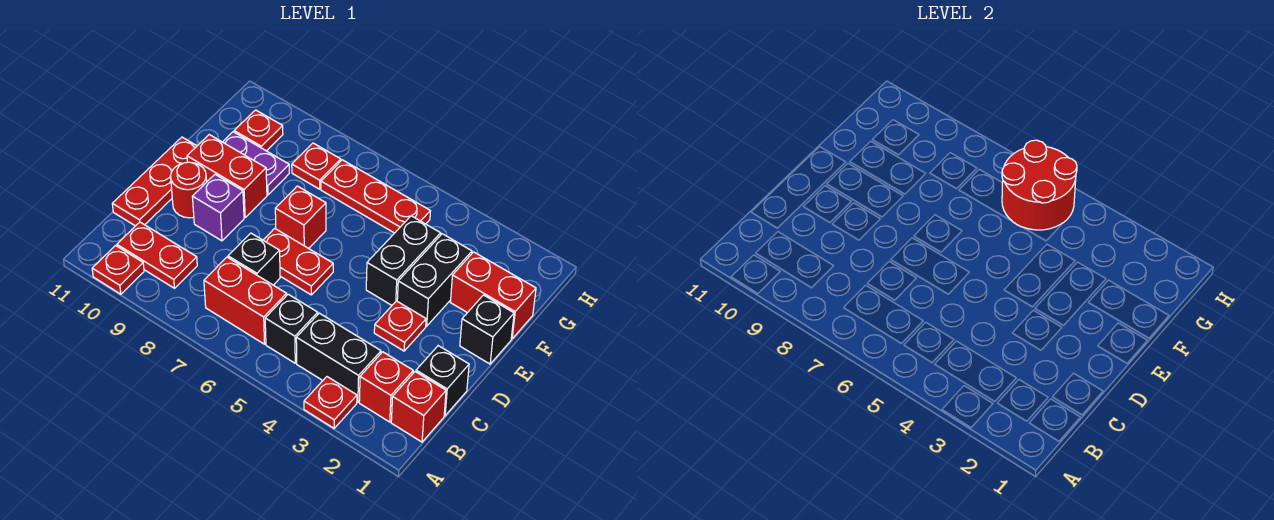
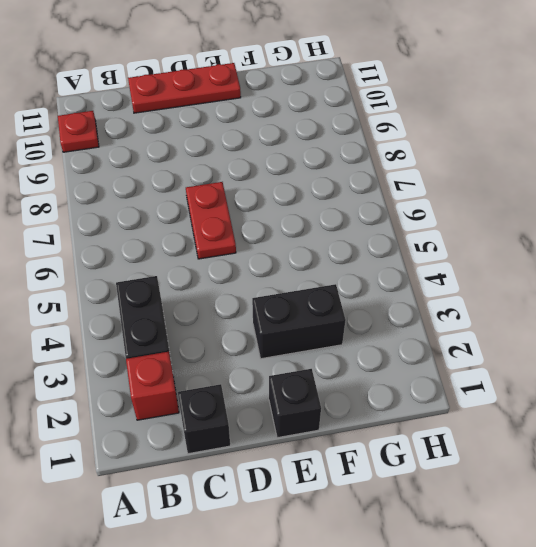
none -> red plate A3 level 1
none -> red brick B1 level 1
none -> black brick B5 level 1

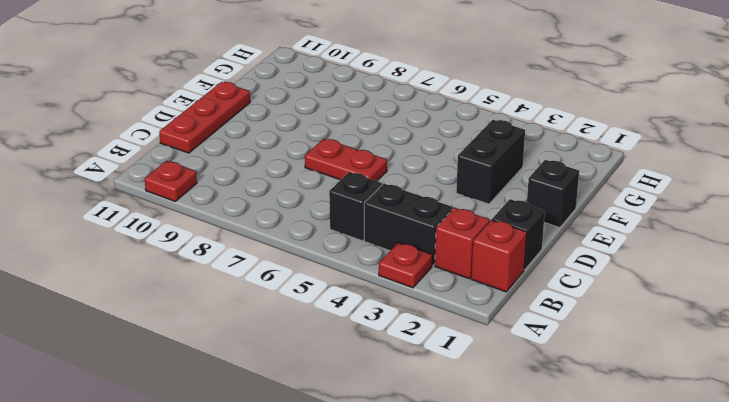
none -> red brick B6:B7 level 1
none -> red plate B9:B10 level 1
none -> black brick C7 level 1

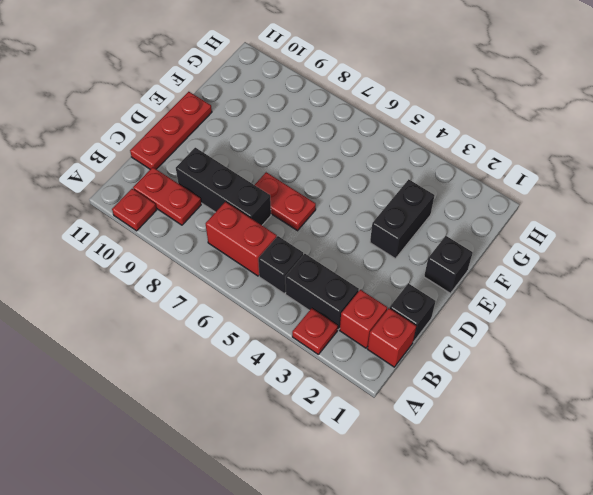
black brick C7:C9 level 1 -> black brick C7 level 1
none -> red plate D3 level 1
none -> purple brick D9 level 1
none -> red round brick D10 level 1

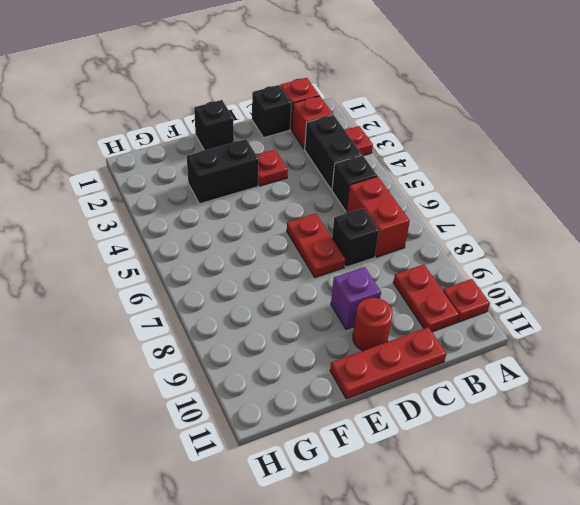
none -> black brick E4:F4 level 1
none -> red brick E7 level 1
none -> red brick E9:E10 level 1

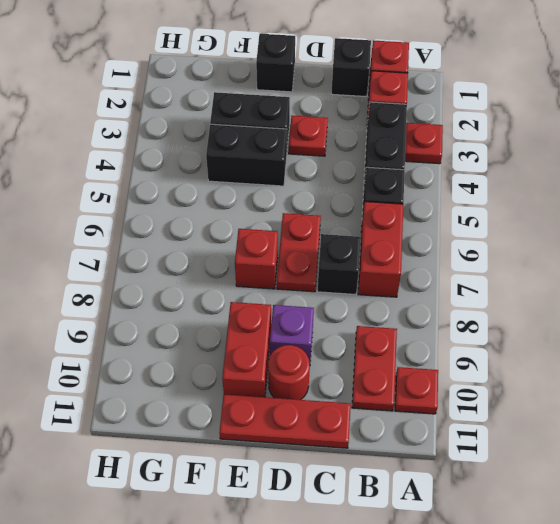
none -> red brick F1:F2 level 1
none -> purple plate F9:F10 level 1
none -> red plate G5:G7 level 1

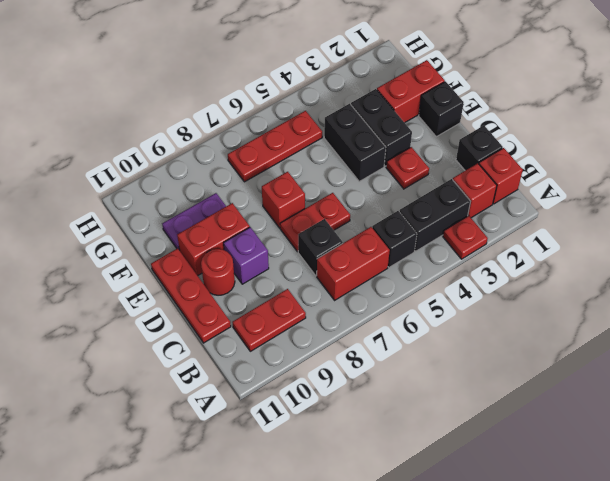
none -> red plate A10 level 1
none -> red plate G8 level 1
none -> red plate G10 level 1

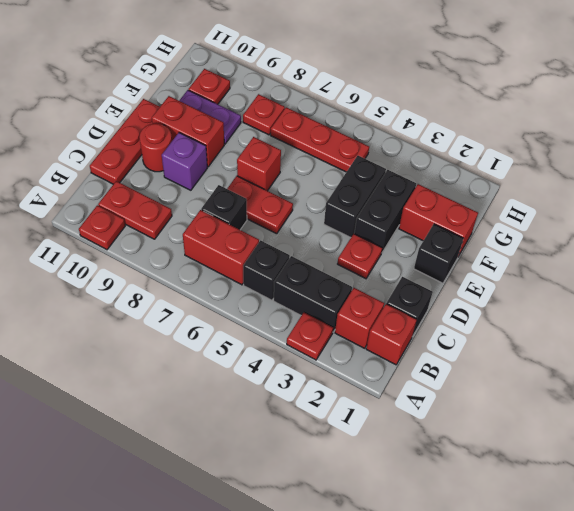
none -> red round brick G5:H6 level 2

